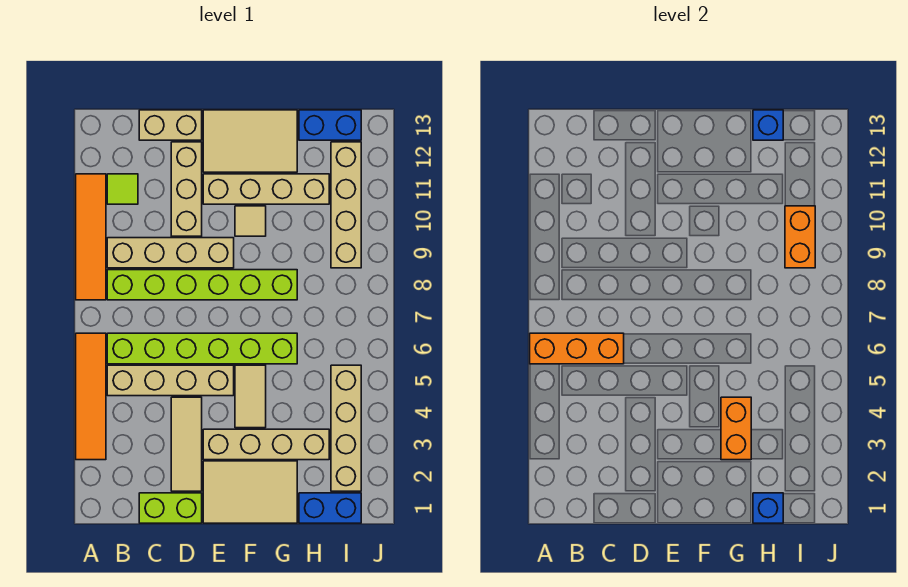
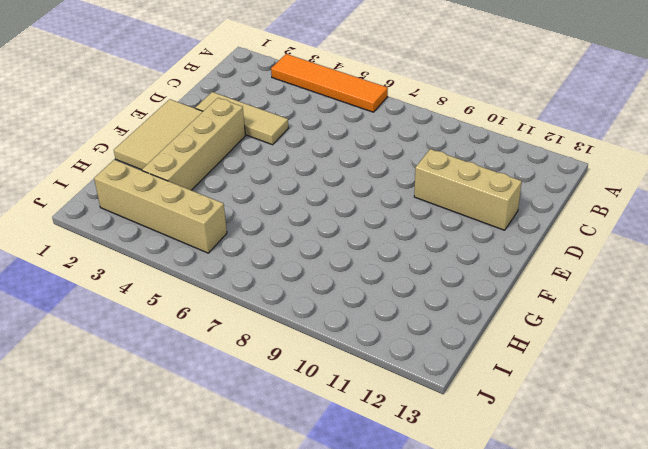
none -> orange tile A8:A11 level 1
none -> tan brick B5:E5 level 1
none -> lime brick B6:G6 level 1

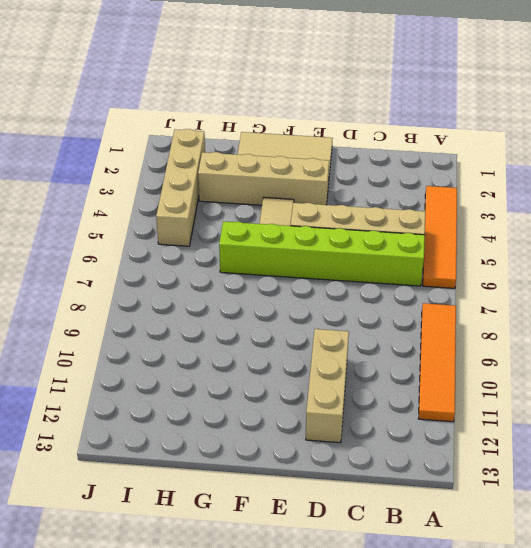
none -> lime brick B8:G8 level 1
none -> tan brick B9:E9 level 1
none -> lime tile B11 level 1

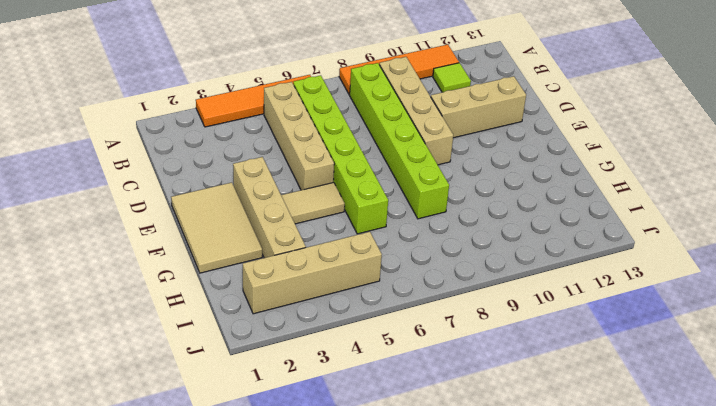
none -> lime brick C1:D1 level 1
none -> tan brick C13:D13 level 1
none -> tan tile D2:D4 level 1

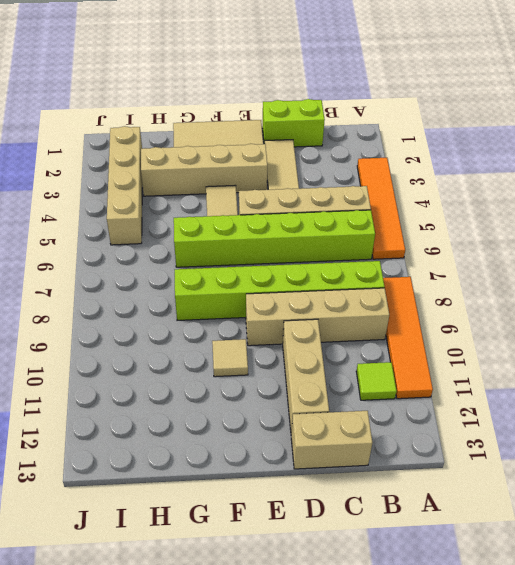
none -> tan brick E11:H11 level 1
none -> tan tile E12:G13 level 1
none -> blue brick H1:I1 level 1

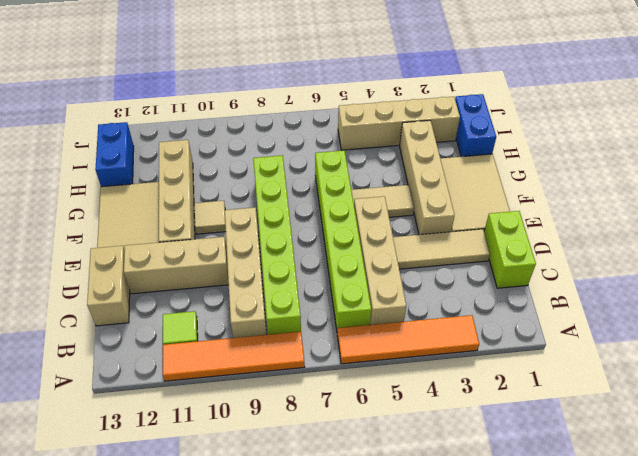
none -> tan brick I9:I12 level 1
none -> orange brick A6:C6 level 2
none -> orange brick G3:G4 level 2

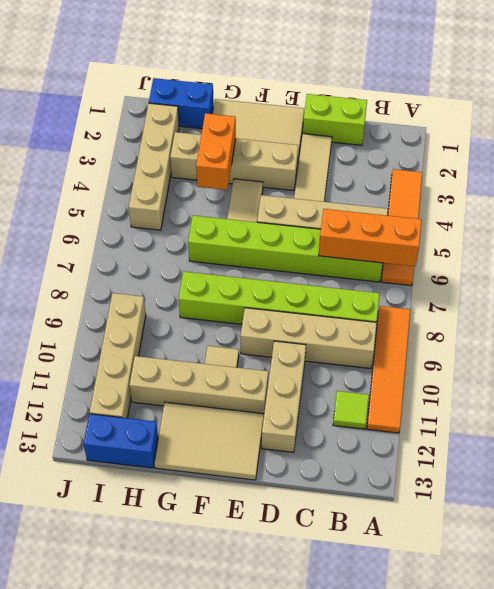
none -> tan brick C13:D13 level 1
none -> blue brick H1 level 2
none -> blue brick H13 level 2

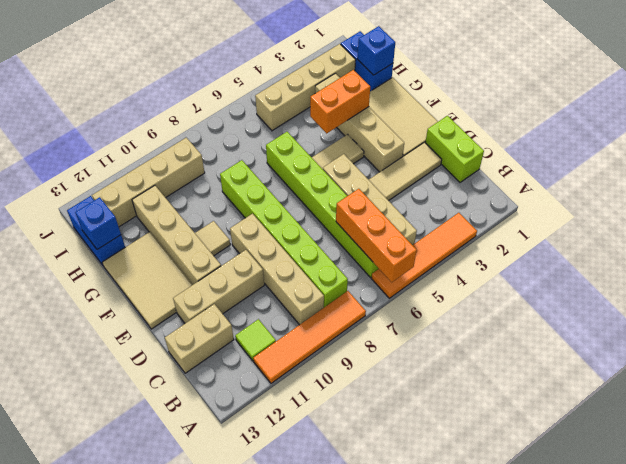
tan brick C12:C13 level 1 -> tan brick C13:D13 level 1
none -> orange brick I9:I10 level 2

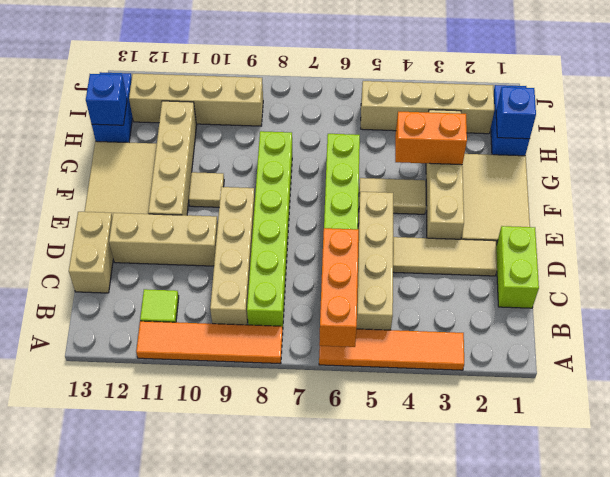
none -> orange brick I9:I10 level 2

